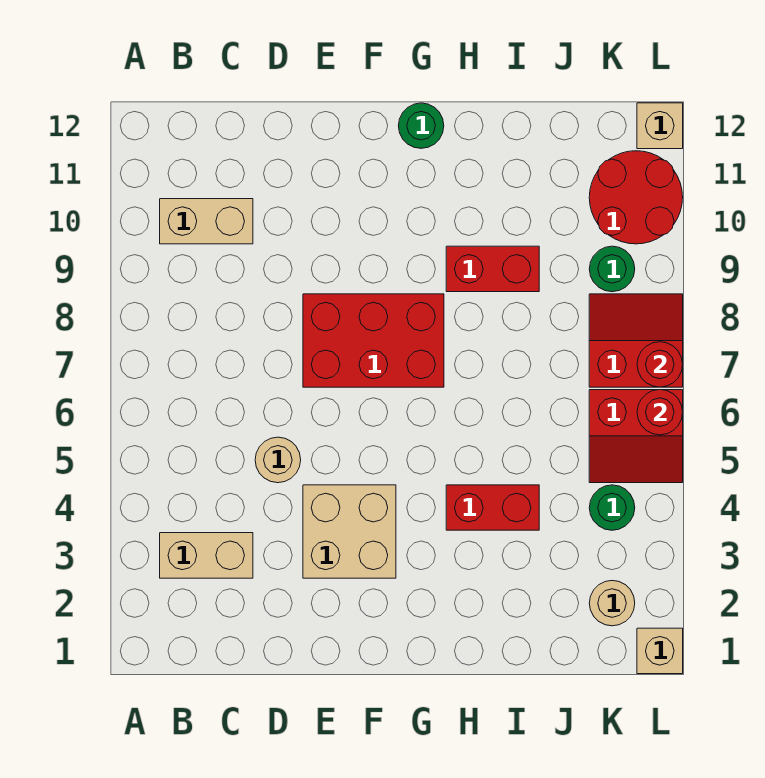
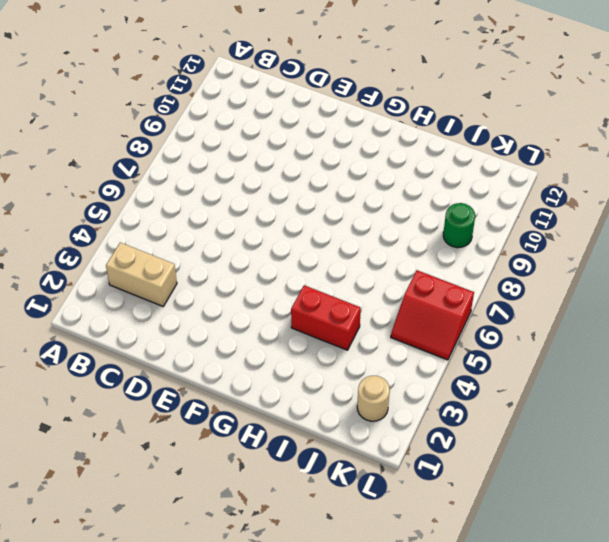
none -> tan brick B10:C10 level 1
none -> tan round brick D5 level 1
none -> tan brick E3:F4 level 1

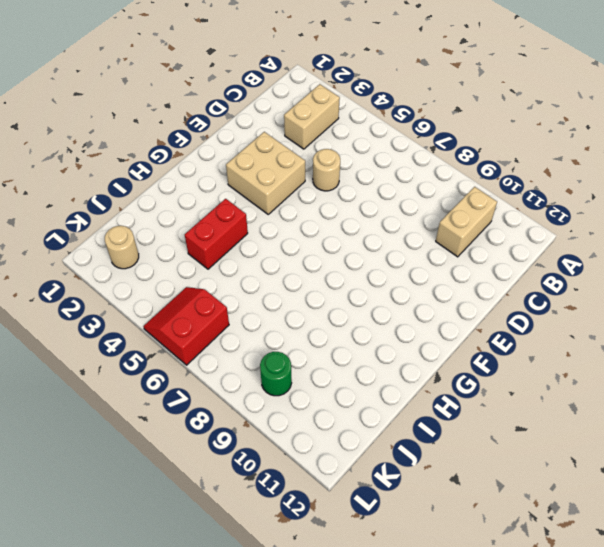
none -> red brick E7:G8 level 1
none -> green round brick G12 level 1
none -> red brick H9:I9 level 1

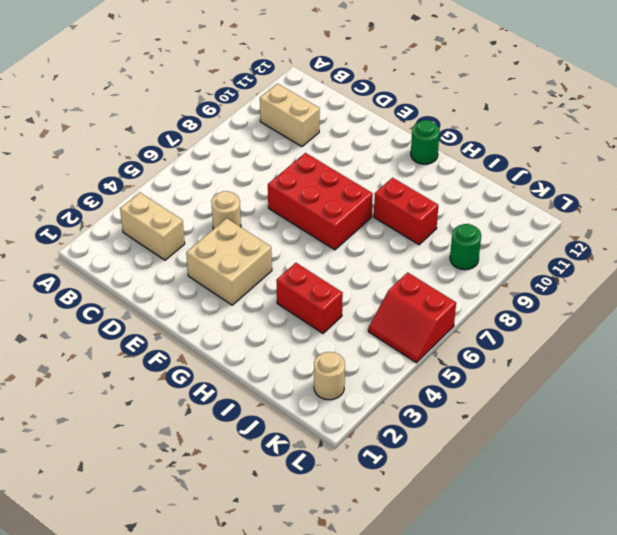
none -> green round brick K4 level 1
none -> red slope K7:L8 level 1 top 7
none -> red round brick K10:L11 level 1

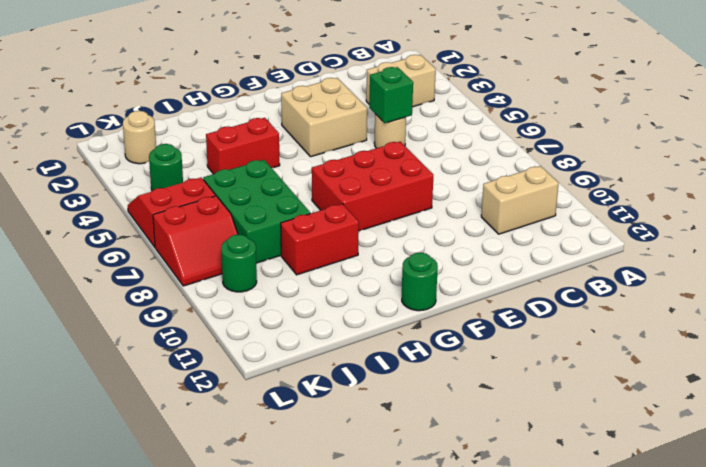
green brick D5 level 2 -> none
green brick I6:J8 level 1 -> none
none -> red round brick K10:L11 level 1
none -> tan brick L1 level 1
none -> tan brick L12 level 1

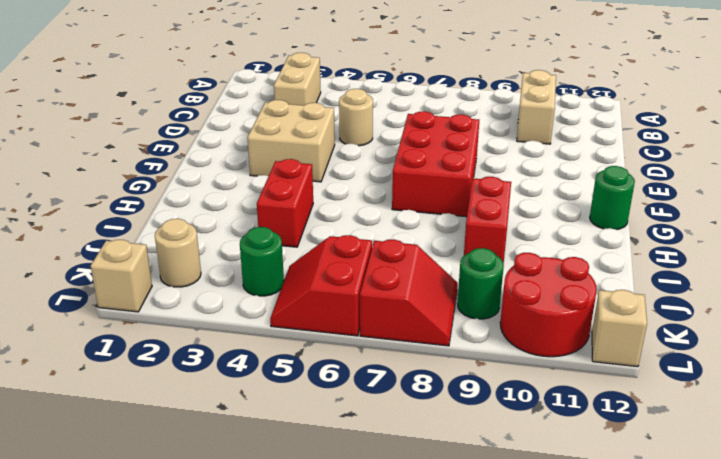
none -> red round brick L6 level 2
none -> red round brick L7 level 2

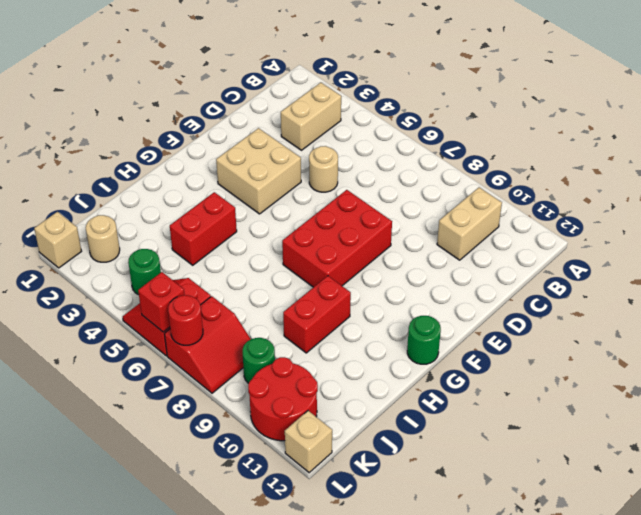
red brick L6 level 2 -> red round brick L6 level 2

